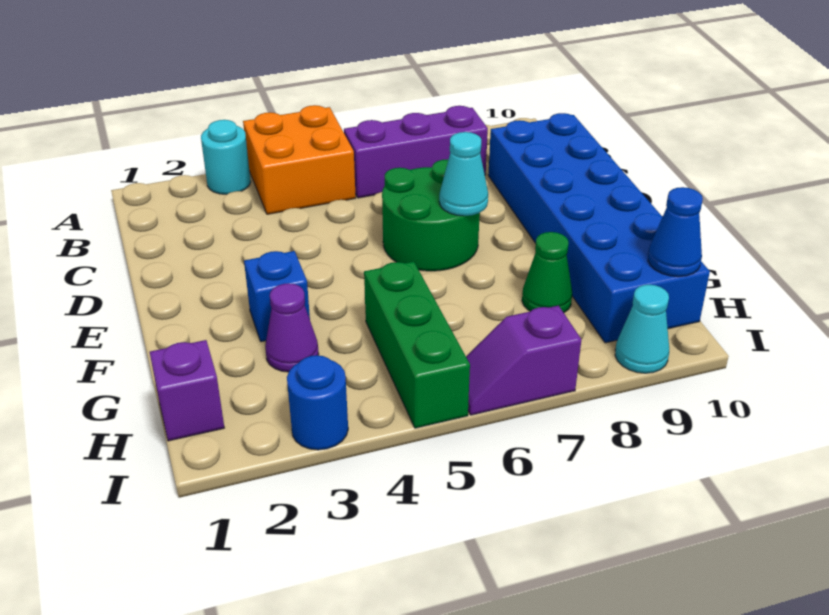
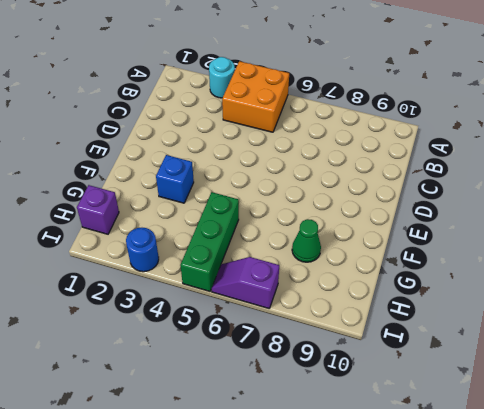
none -> purple brick B6:B8 level 1
none -> blue brick C9:H10 level 1
none -> green round brick D6:E7 level 1

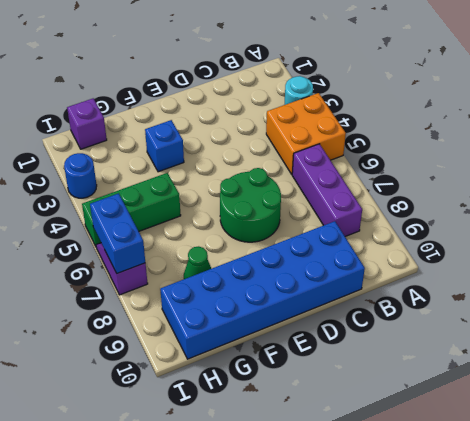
blue brick I6:I7 level 2 -> none
none -> purple cone G3 level 1
none -> cyan cone I9 level 1
none -> cyan cone E7 level 2

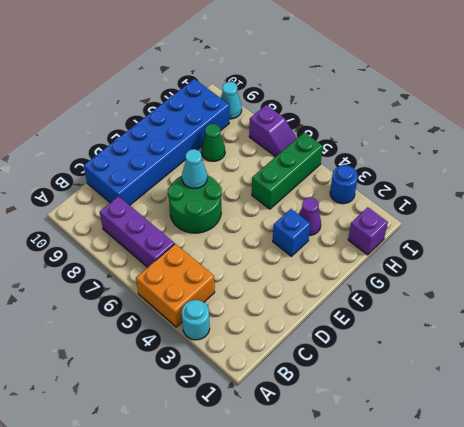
none -> blue cone H10 level 2

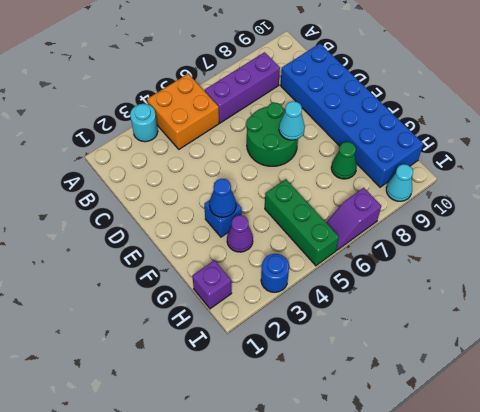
blue cone F3 level 2 -> blue cone H10 level 2

